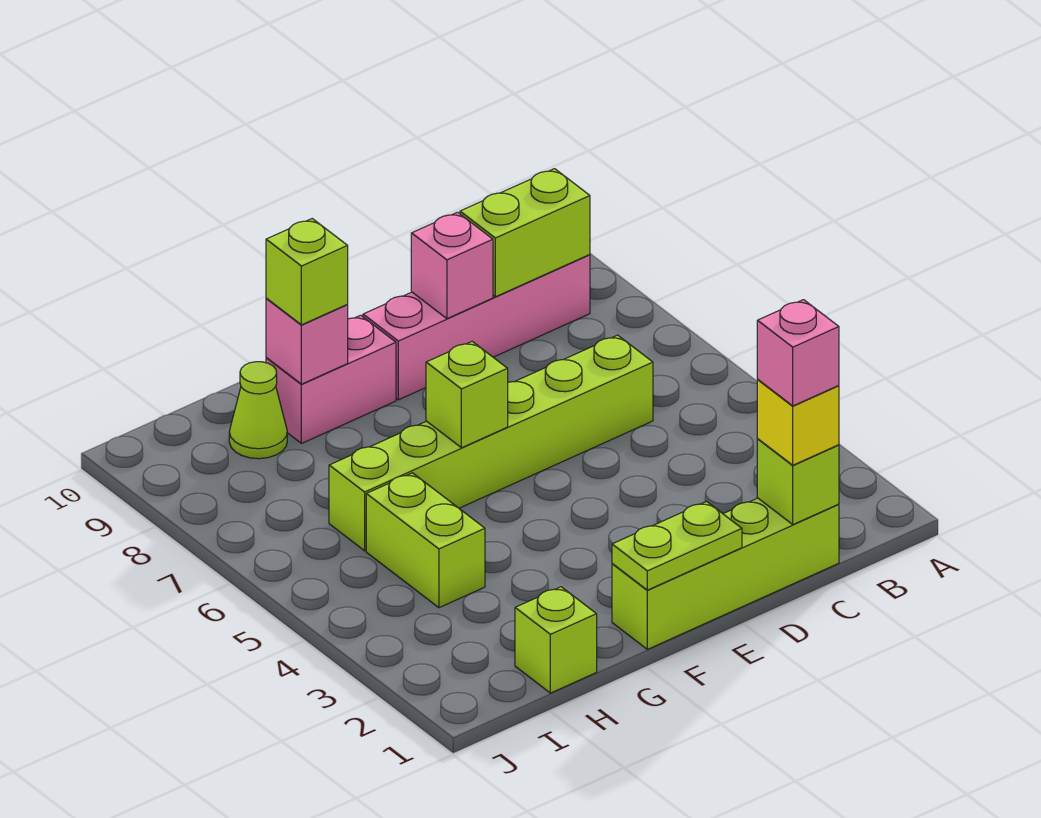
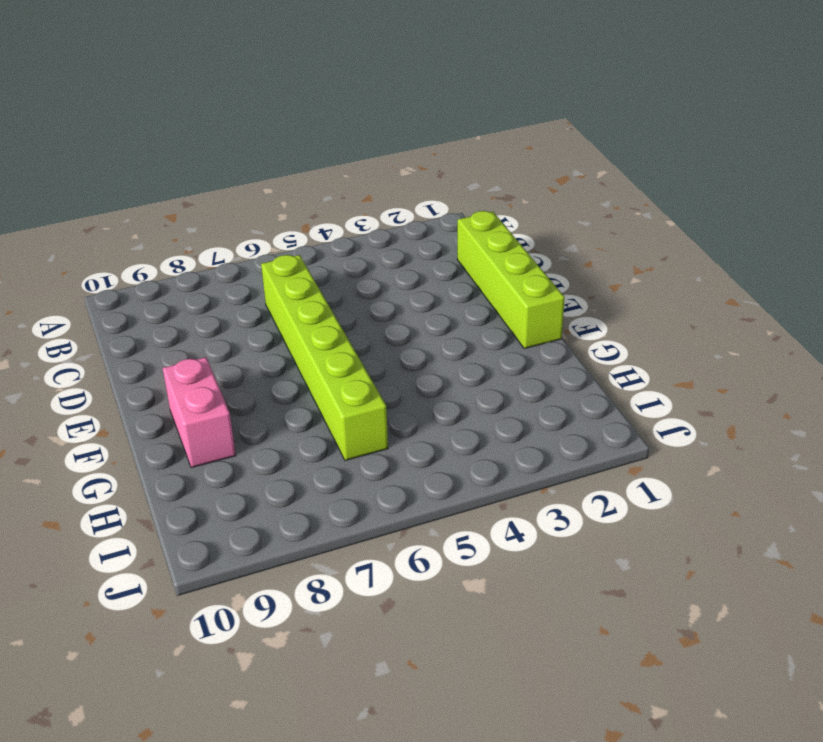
none -> pink brick B9:E9 level 1
none -> lime brick H1 level 1
none -> lime brick H4:H5 level 1

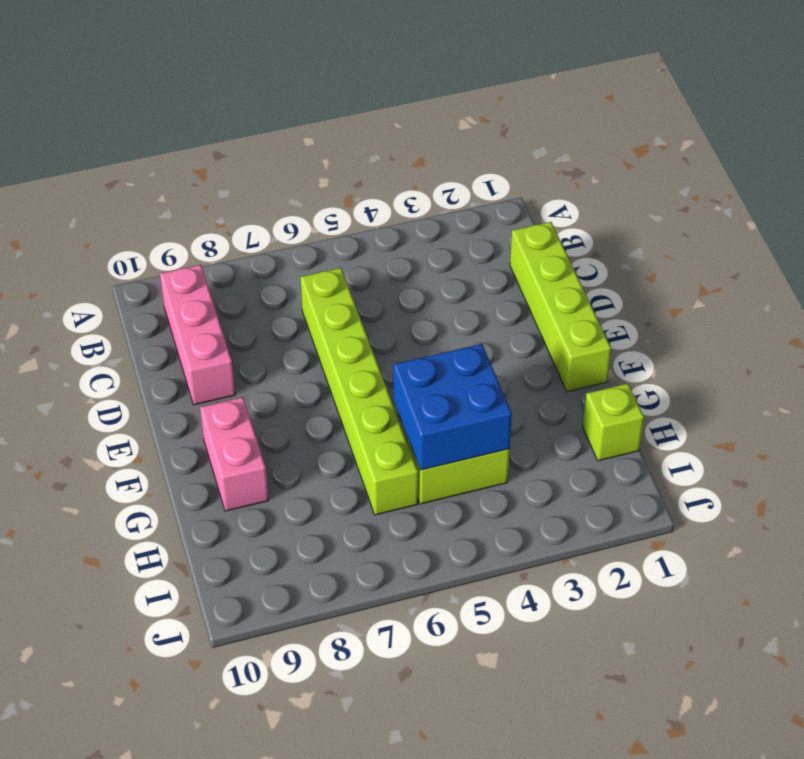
pink brick B9:D9 level 1 -> pink brick B9:E9 level 1
blue brick G4:H5 level 2 -> none
none -> lime cone H9 level 1
none -> lime brick B9:C9 level 2
none -> lime brick C1 level 2

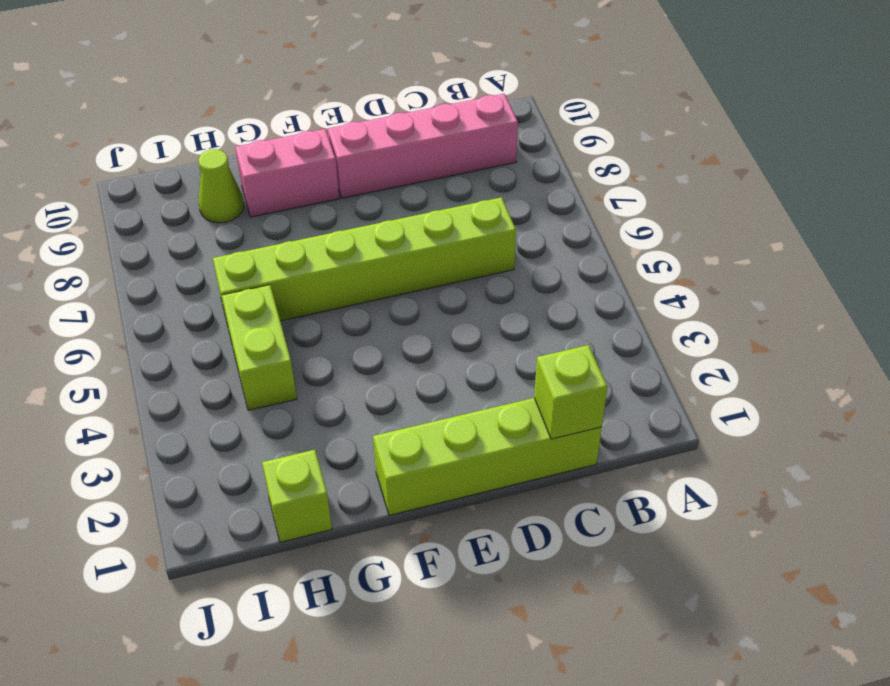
none -> lime brick B9:C9 level 2
none -> pink brick D9 level 2
none -> lime plate E1:F1 level 2

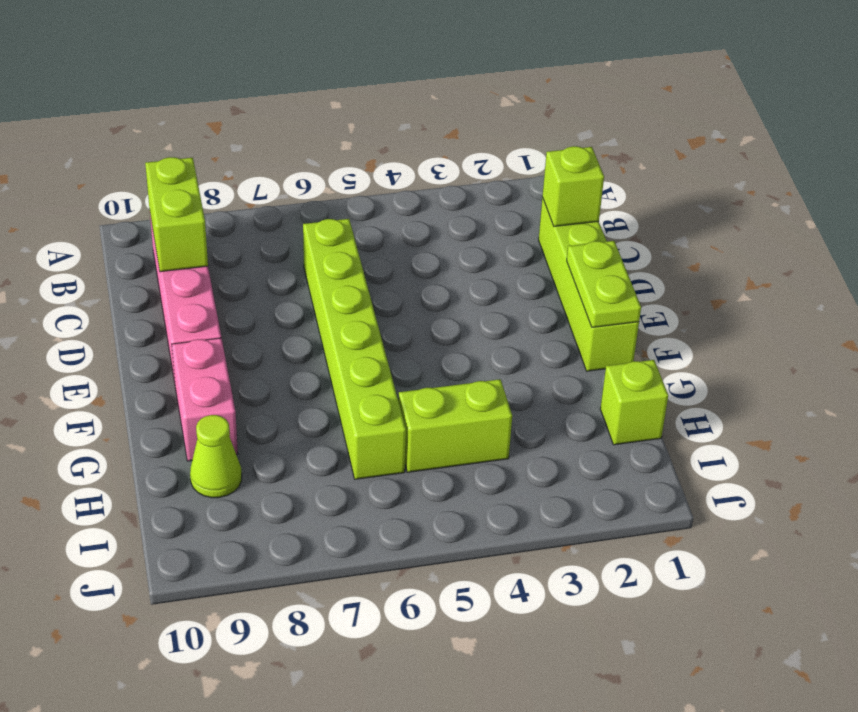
none -> pink brick D9 level 2
none -> lime brick F6 level 2
none -> pink brick G9 level 2

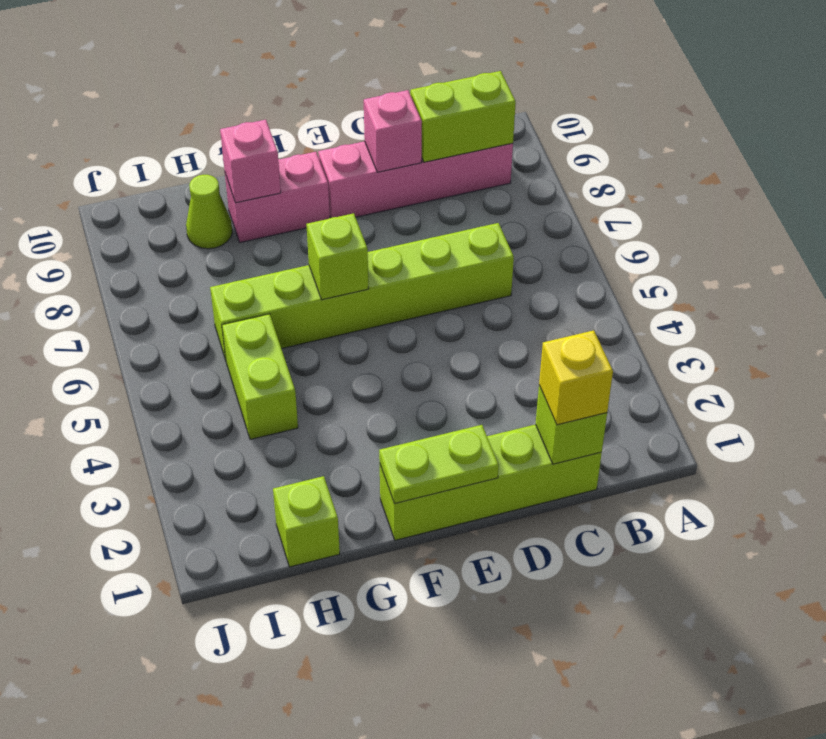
none -> lime brick G9 level 3
none -> pink brick C1 level 4

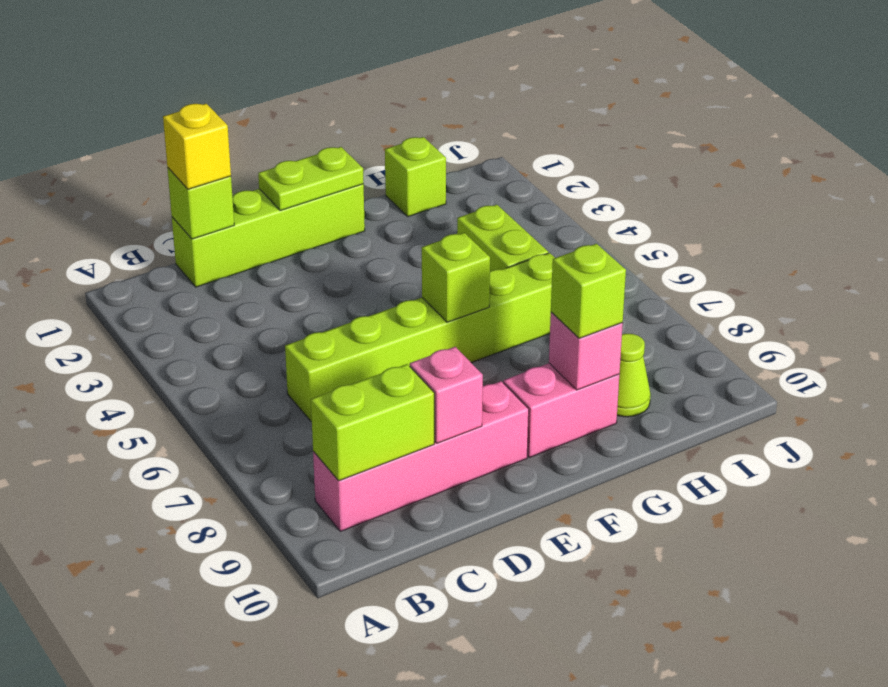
none -> pink brick C1 level 4

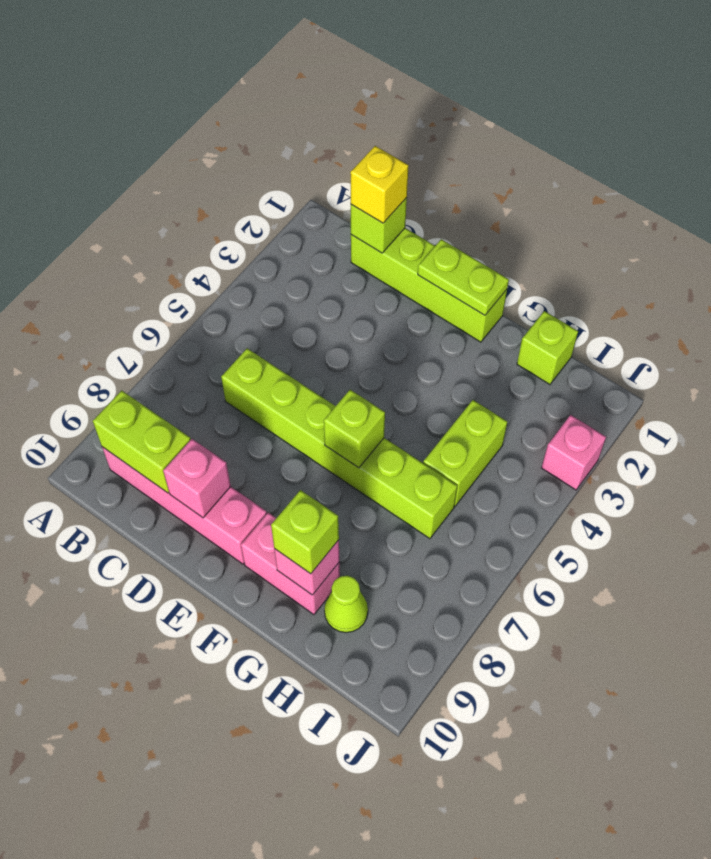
pink brick J3 level 1 -> pink brick C1 level 4

